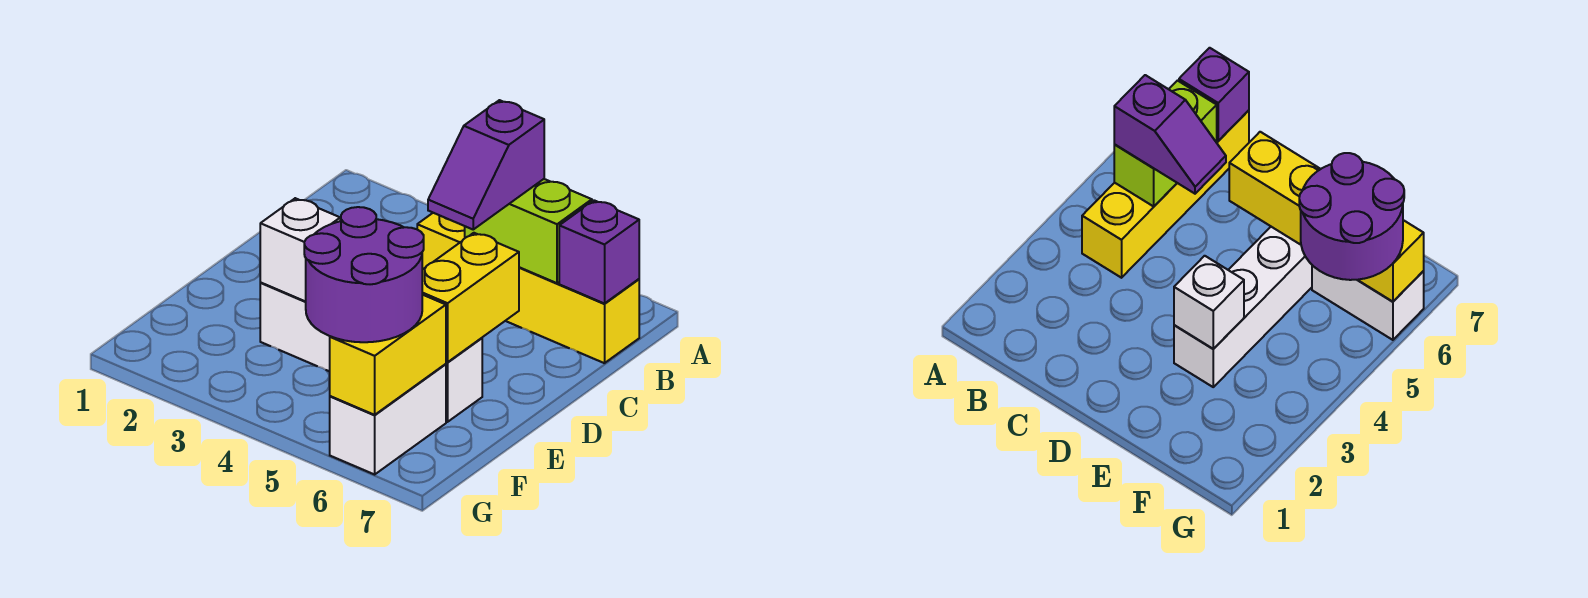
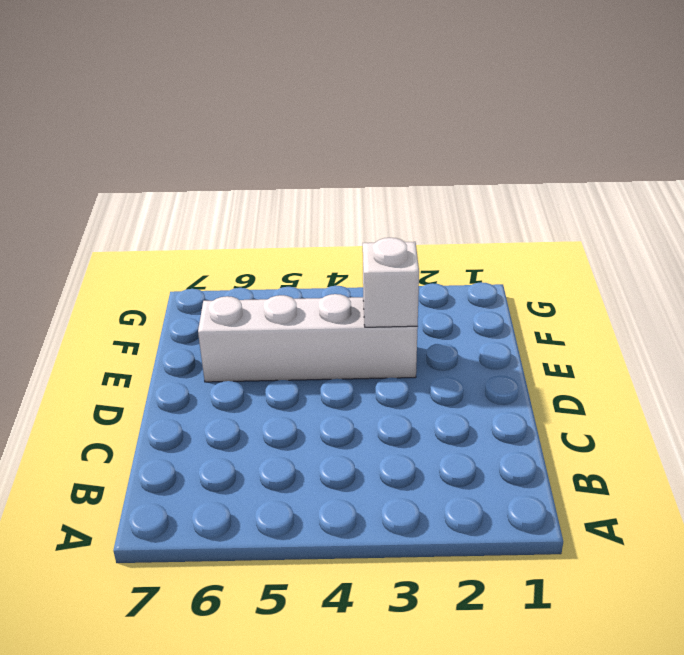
none -> yellow brick B4:B7 level 1
none -> white brick F6:G6 level 1

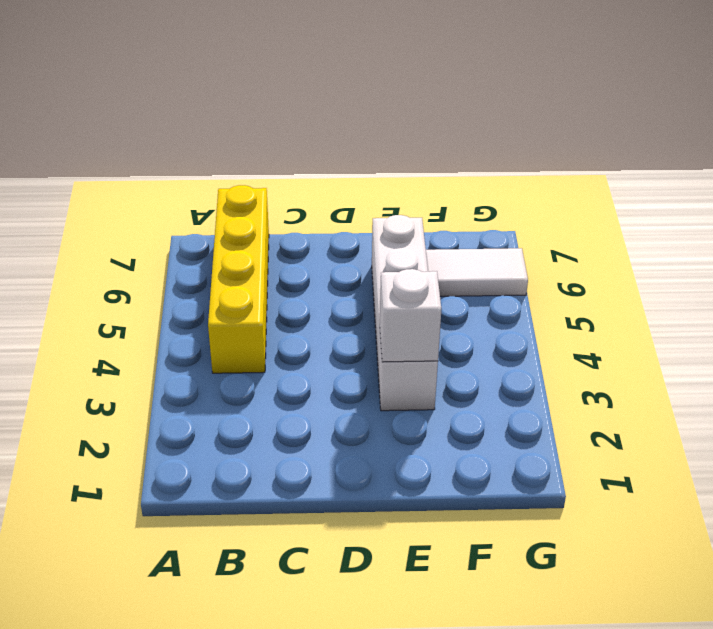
white tile F6:G6 level 1 -> white brick F6:G6 level 1
none -> lime brick B5:B6 level 2
none -> purple brick B7 level 2

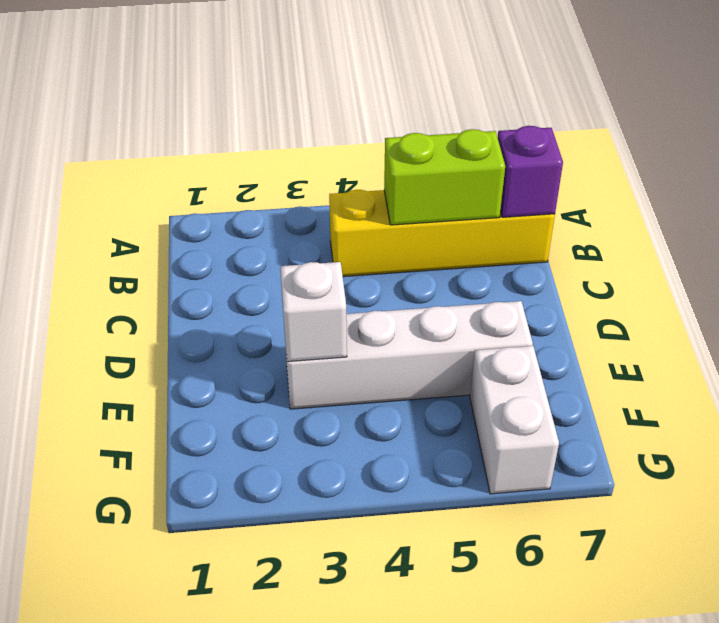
none -> yellow brick D6:E6 level 2
none -> yellow brick F6:G6 level 2

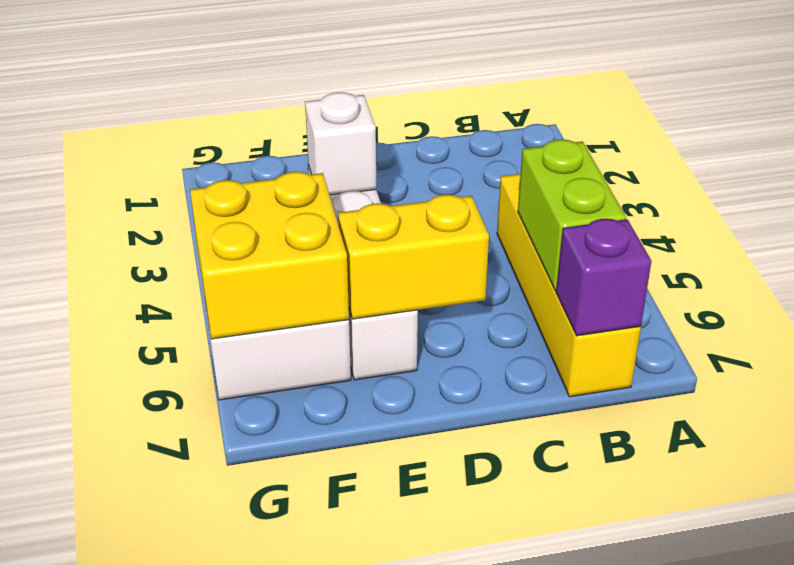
yellow brick F5:G6 level 2 -> yellow brick F6:G6 level 2
none -> purple slope B5:C5 level 3 top B
none -> purple round brick F5:G6 level 3

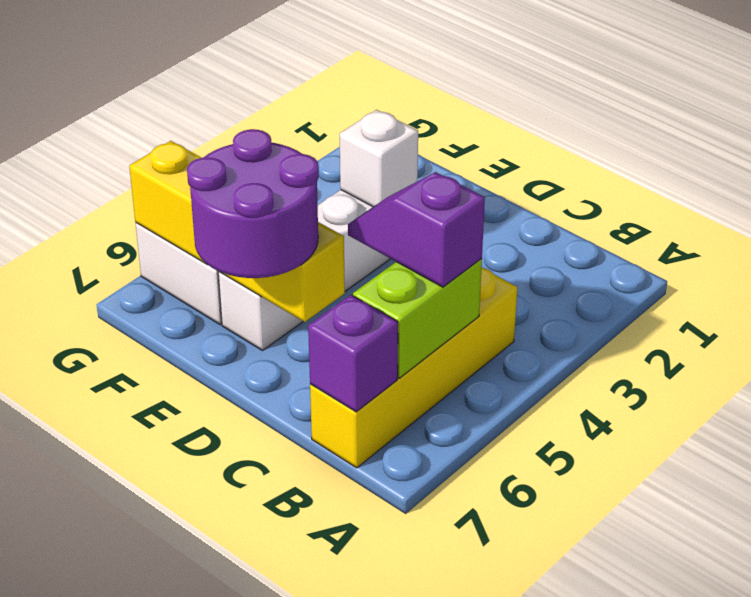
purple round brick D6:E7 level 3 -> purple round brick F5:G6 level 3

